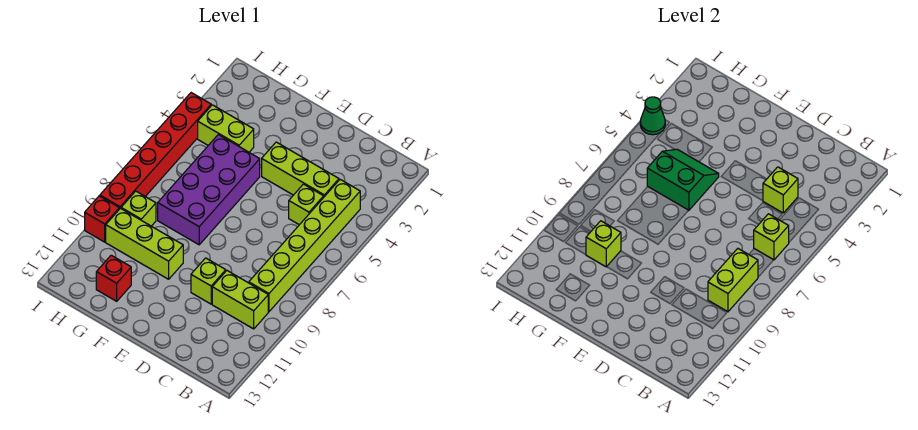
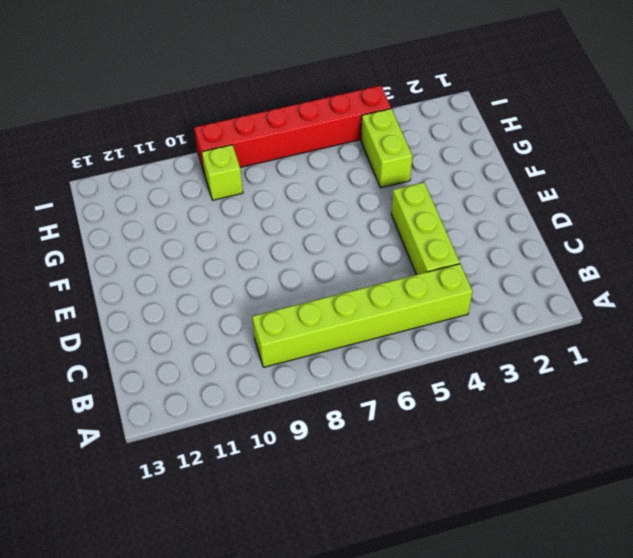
none -> lime brick B10:C10 level 1
none -> lime brick C5 level 1
none -> lime brick D10 level 1

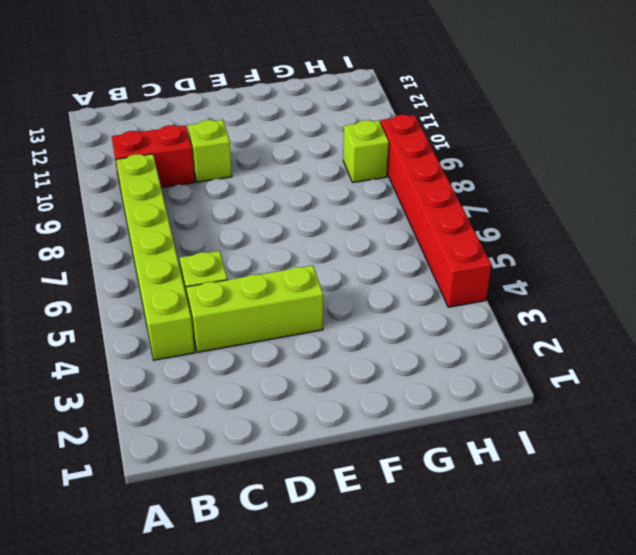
red brick B10:C10 level 1 -> lime brick B10:C10 level 1
none -> purple brick F5:G8 level 1
none -> lime brick F10:H10 level 1
none -> lime brick G4:H4 level 1

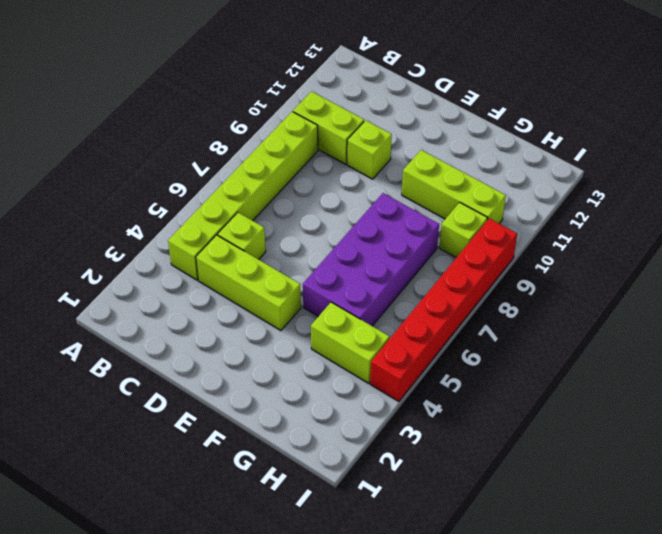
none -> red brick G12 level 1
none -> red brick I10 level 1
none -> lime brick B6 level 2

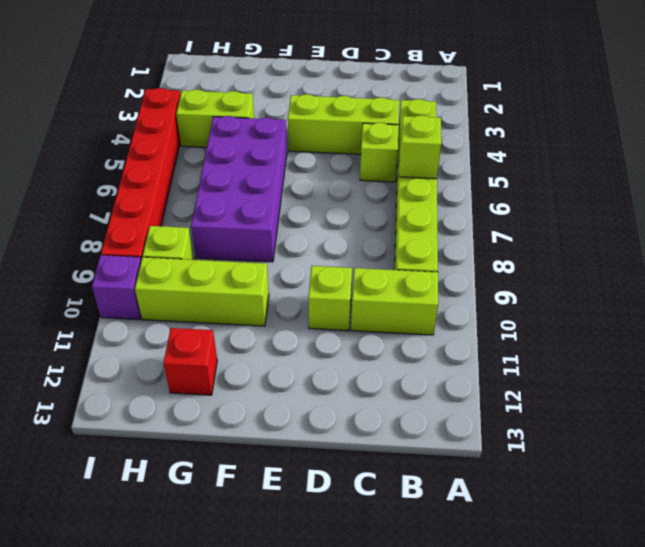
purple brick I10 level 1 -> red brick I10 level 1
none -> lime brick B8:B9 level 2
none -> lime brick C4 level 2
none -> green slope F5:G6 level 2 top 6

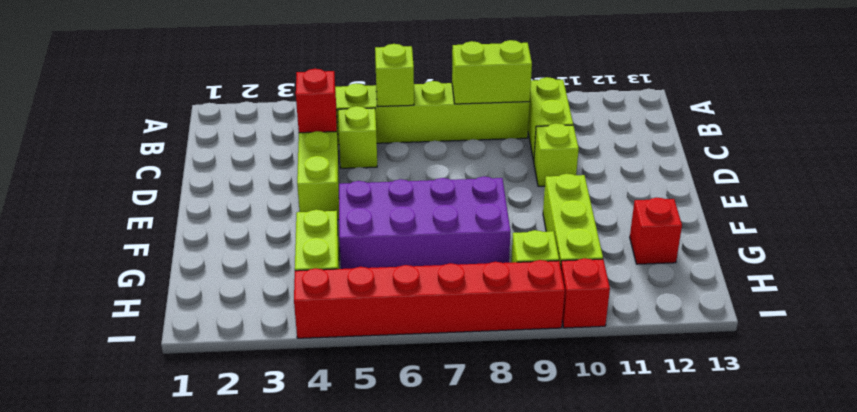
red brick C4 level 2 -> lime brick C4 level 2
none -> green slope F5:G6 level 2 top 6
none -> lime brick G10 level 2
none -> green cone I4 level 2

